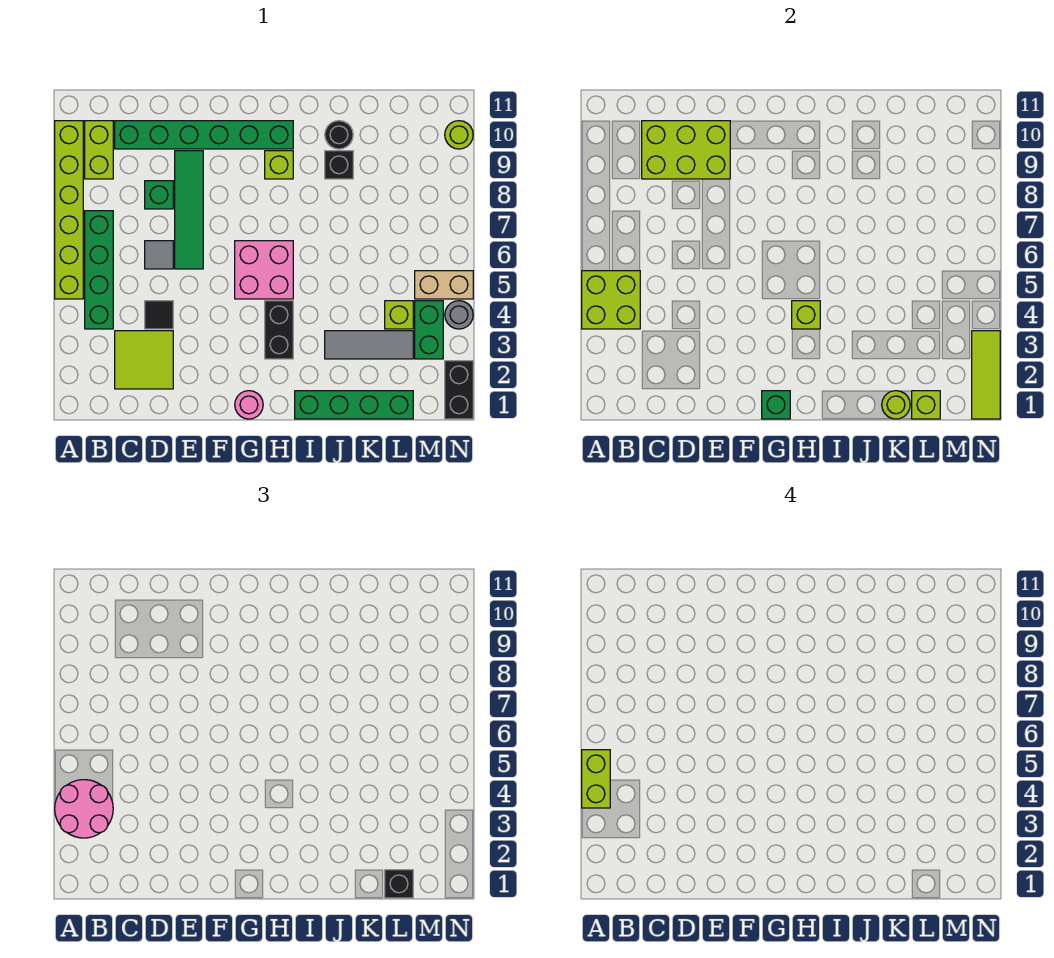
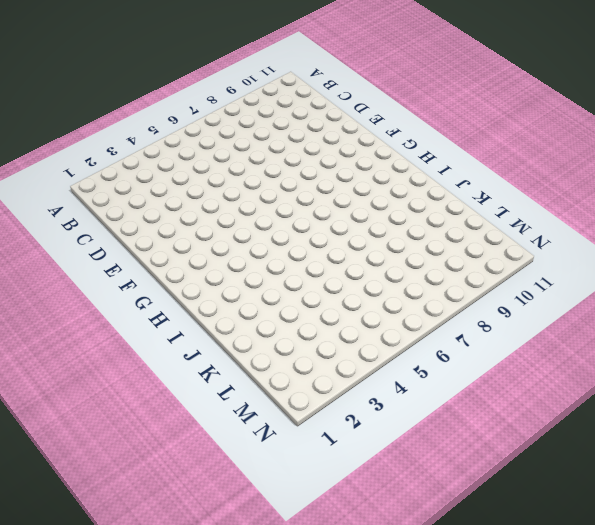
none -> lime brick A5:A10 level 1
none -> green brick B4:B7 level 1
none -> lime brick B9:B10 level 1
none -> lime tile C2:D3 level 1

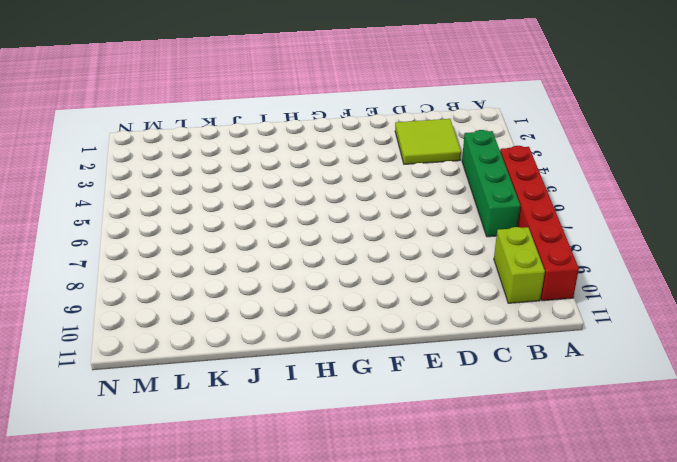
red brick A5:A10 level 1 -> lime brick A5:A10 level 1
none -> green brick C10:H10 level 1
none -> black tile D4 level 1
none -> grey tile D6 level 1
none -> green brick D8 level 1

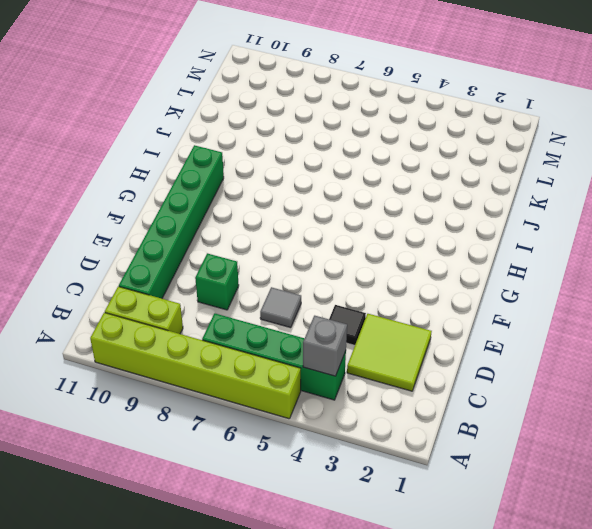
grey brick B4 level 2 -> lime brick A4:B5 level 2
none -> green tile E6:E9 level 1
none -> pink round brick G1 level 1
none -> pink brick G5:H6 level 1
none -> black brick H3:H4 level 1

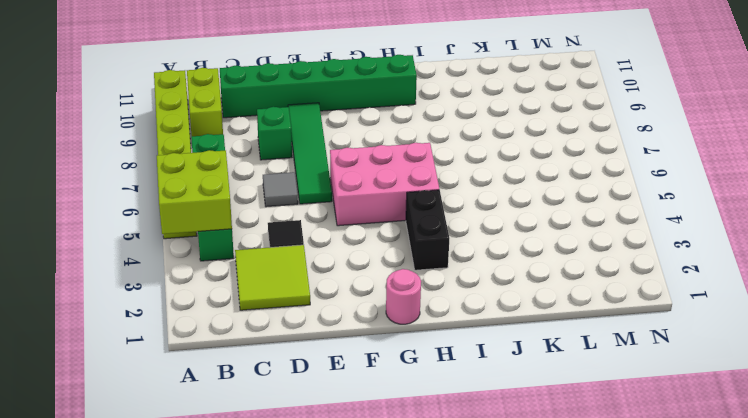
pink brick F5:H6 level 1 -> pink brick G5:H6 level 1
none -> lime brick H9 level 1
none -> green brick I1:L1 level 1
none -> grey tile J3:L3 level 1
none -> black brick J9 level 1

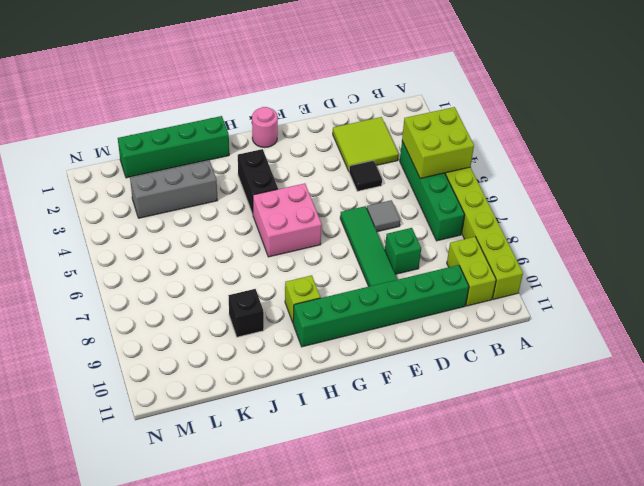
grey brick J3:L3 level 1 -> grey tile J3:L3 level 1
none -> black round brick J10 level 1
none -> lime brick L4 level 1
none -> green brick M3:M4 level 1
none -> tan brick M5:N5 level 1

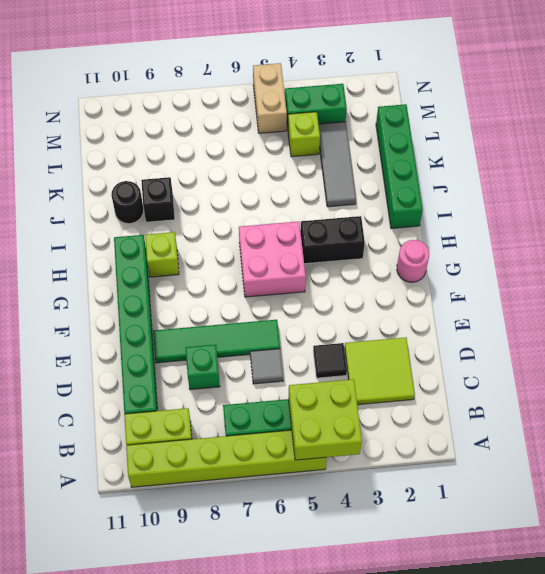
none -> black brick N1:N2 level 1
none -> grey round brick N4 level 1
none -> lime round brick N10 level 1
none -> lime brick C9:E10 level 2

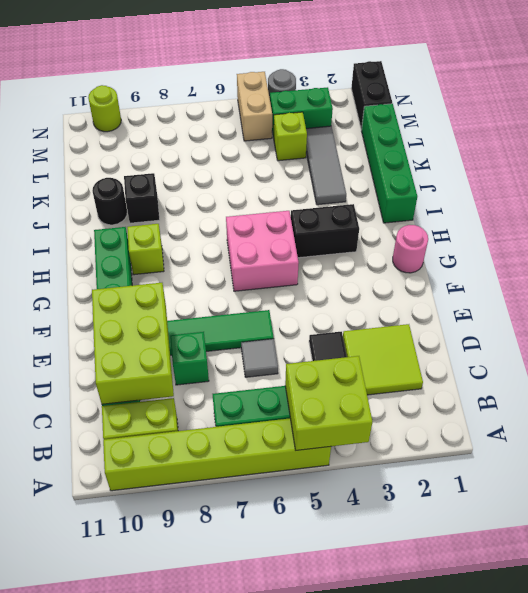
black brick M1:N1 level 1 -> black brick N1:N2 level 1
none -> green brick G1 level 2
none -> lime brick H4 level 2
none -> lime round brick K1 level 2
none -> lime brick L1 level 2

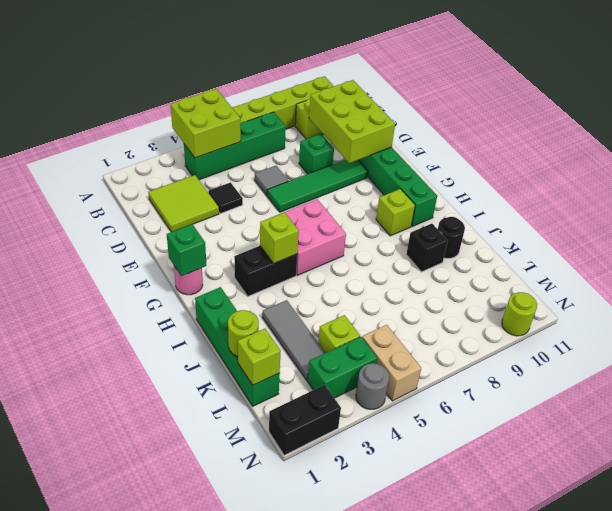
none -> lime tile N1:N3 level 2
none -> pink round brick A3:B4 level 3
none -> black brick L1 level 3
none -> lime brick A4:A5 level 4

